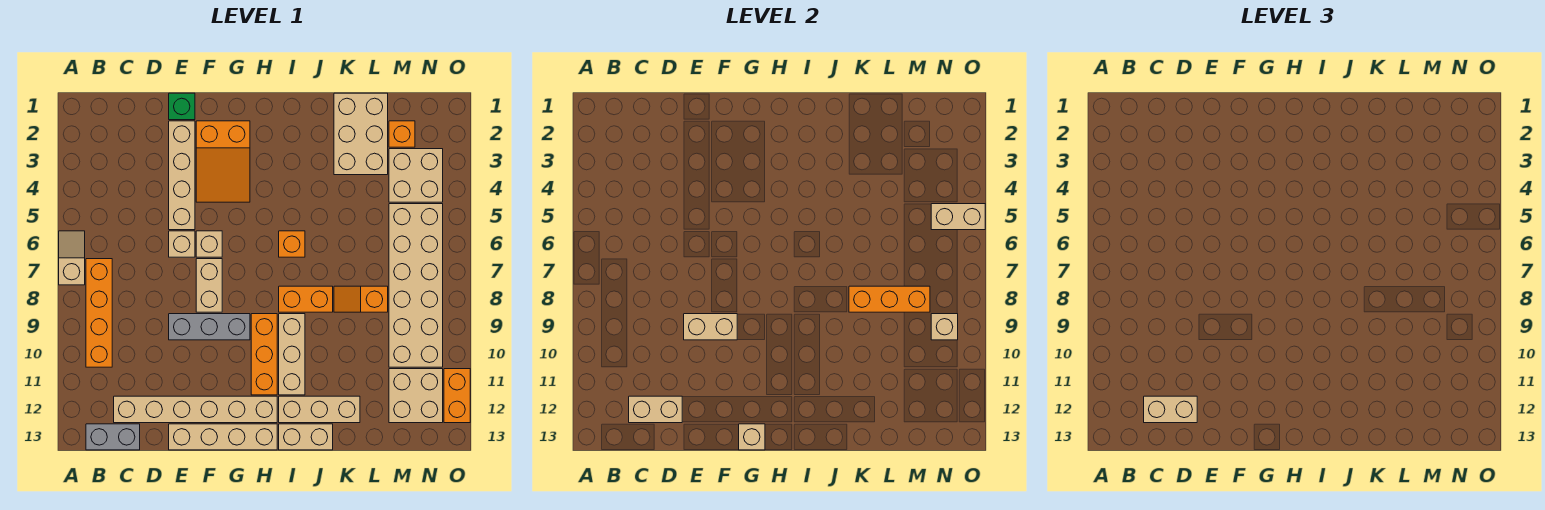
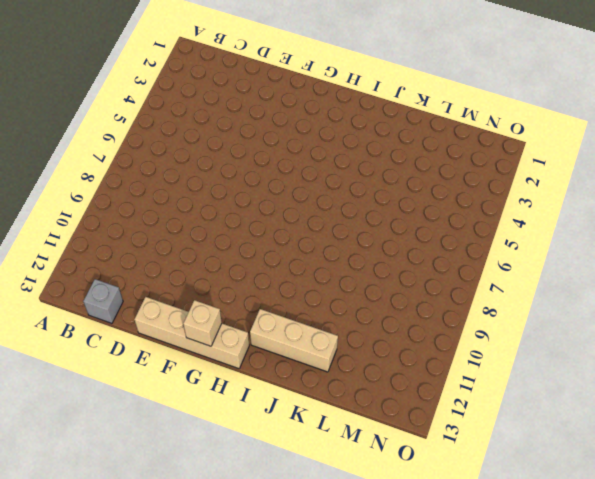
grey brick C13 level 1 -> grey brick B13:C13 level 1
none -> tan slope A6:A7 level 1 top 7
none -> orange brick B7:B10 level 1
none -> tan brick C12:H12 level 1
none -> green brick E1 level 1

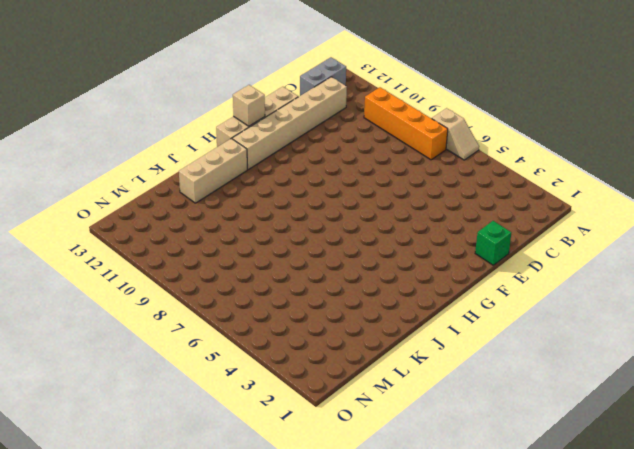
none -> tan brick E2:E5 level 1
none -> tan brick E6 level 1
none -> grey brick E9:G9 level 1
none -> orange slope F2:G4 level 1 top 2

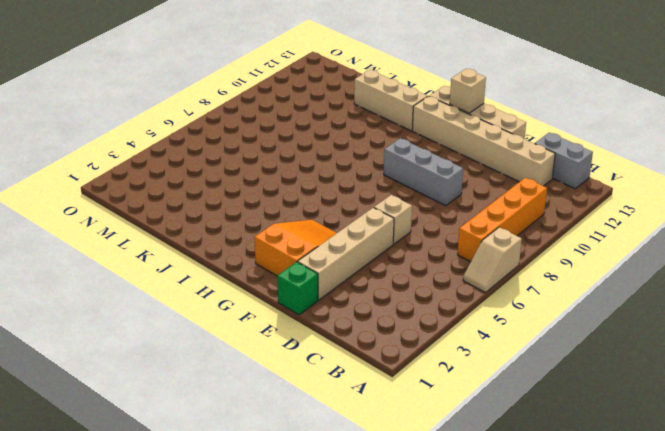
none -> tan brick F6 level 1
none -> tan brick F7:F8 level 1
none -> orange brick H9:H11 level 1
none -> orange brick I6 level 1

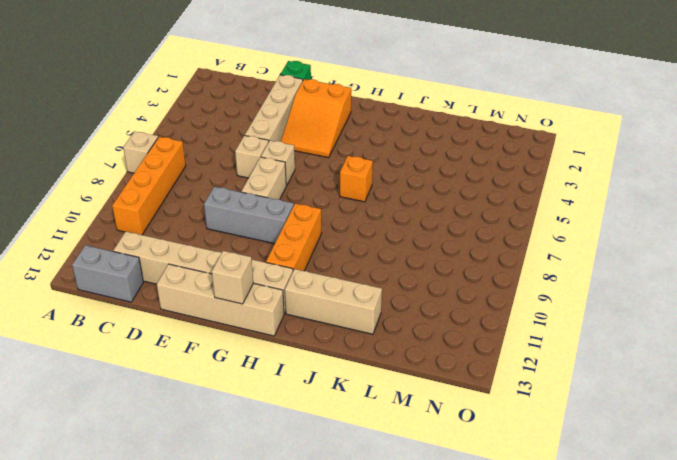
none -> orange brick I8:J8 level 1
none -> tan brick I9:I11 level 1
none -> tan brick I13:J13 level 1
none -> tan brick K1:L3 level 1

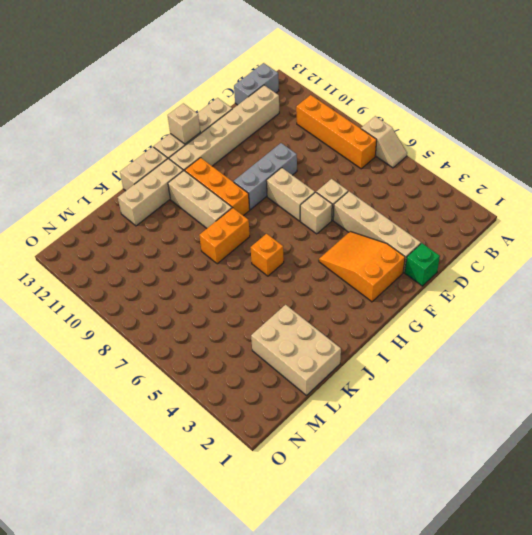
none -> orange slope K8:L8 level 1 top L
none -> orange brick M2 level 1
none -> tan brick M3:N4 level 1
none -> tan brick M5:N10 level 1

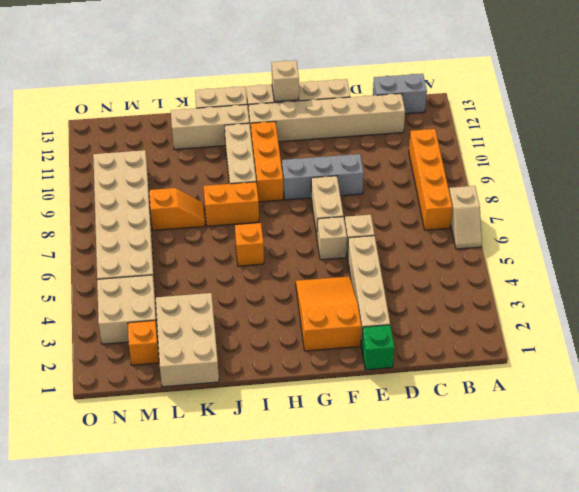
none -> tan brick M11:N12 level 1
none -> orange brick O11:O12 level 1
none -> tan brick C12:D12 level 2
none -> tan brick E9:F9 level 2

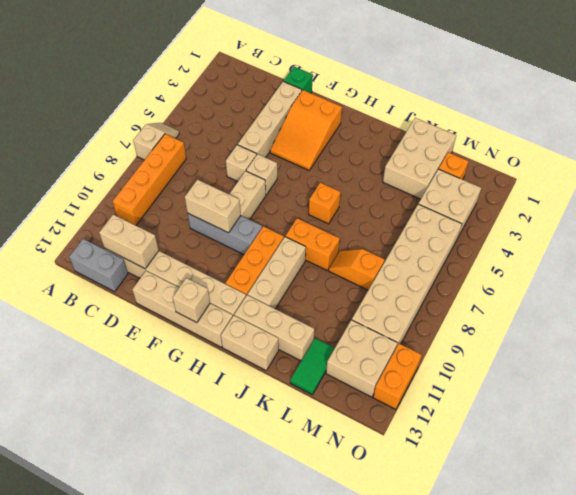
green tile L12:L13 level 1 -> none
none -> orange brick K8:M8 level 2
none -> tan brick N5:O5 level 2
none -> tan brick N9 level 2
none -> tan brick C12:D12 level 3

